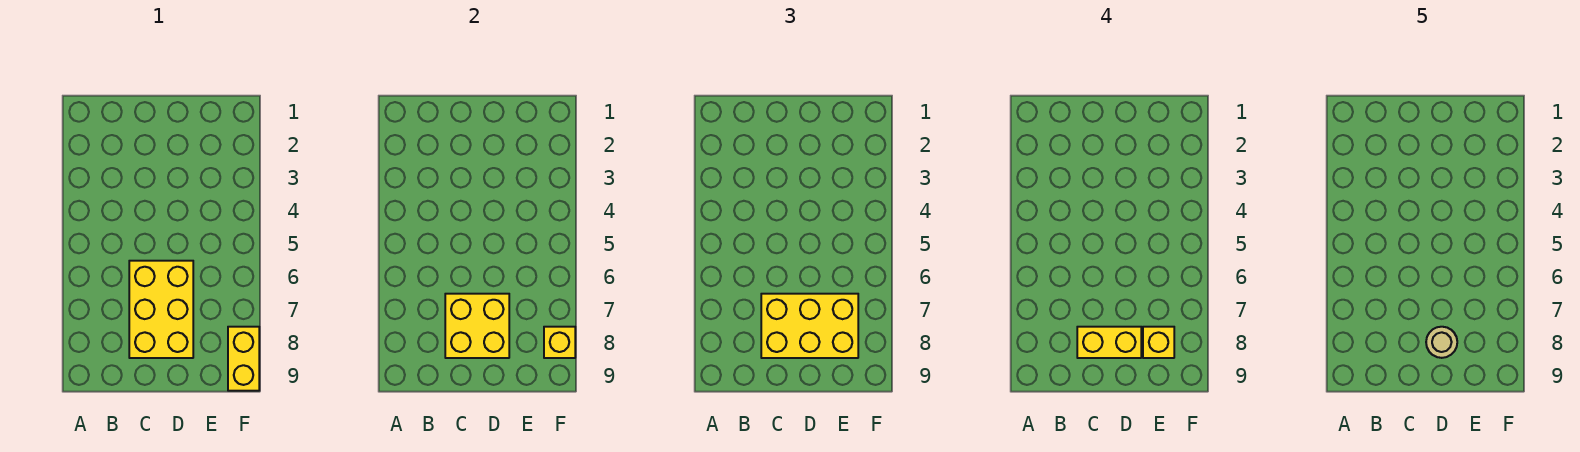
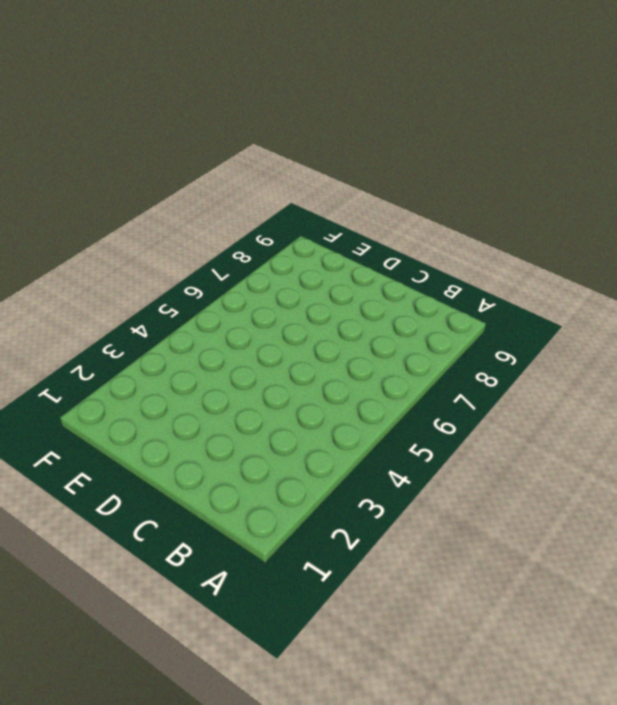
none -> yellow brick C6:D8 level 1
none -> yellow brick F8:F9 level 1

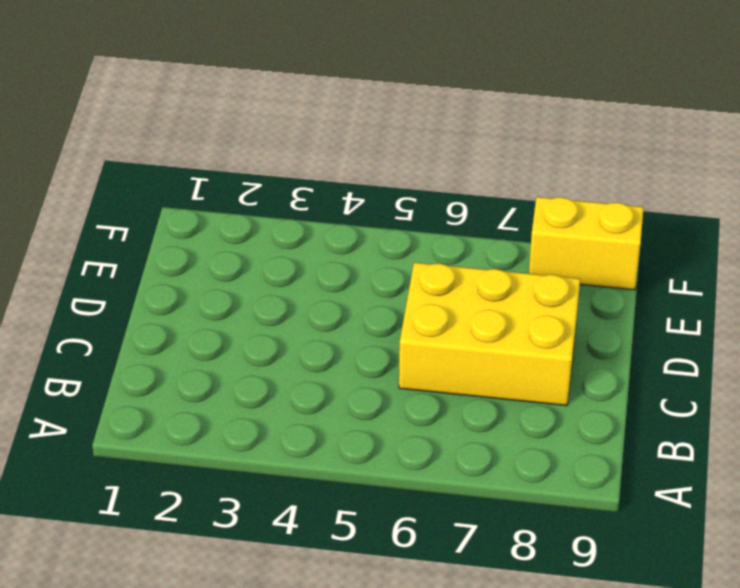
none -> yellow brick C7:D8 level 2
none -> yellow brick F8 level 2

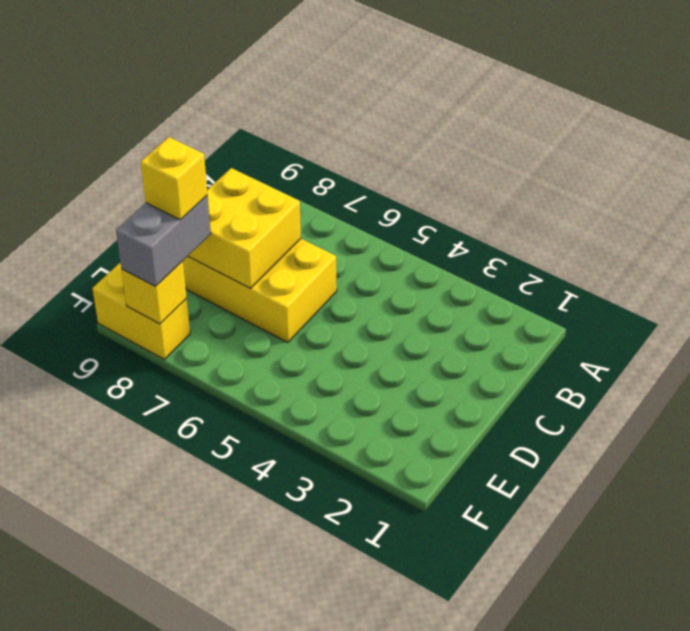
grey brick E8:F8 level 3 -> yellow brick C7:E8 level 3
none -> yellow brick C8:D8 level 4
none -> tan round brick D8 level 5

